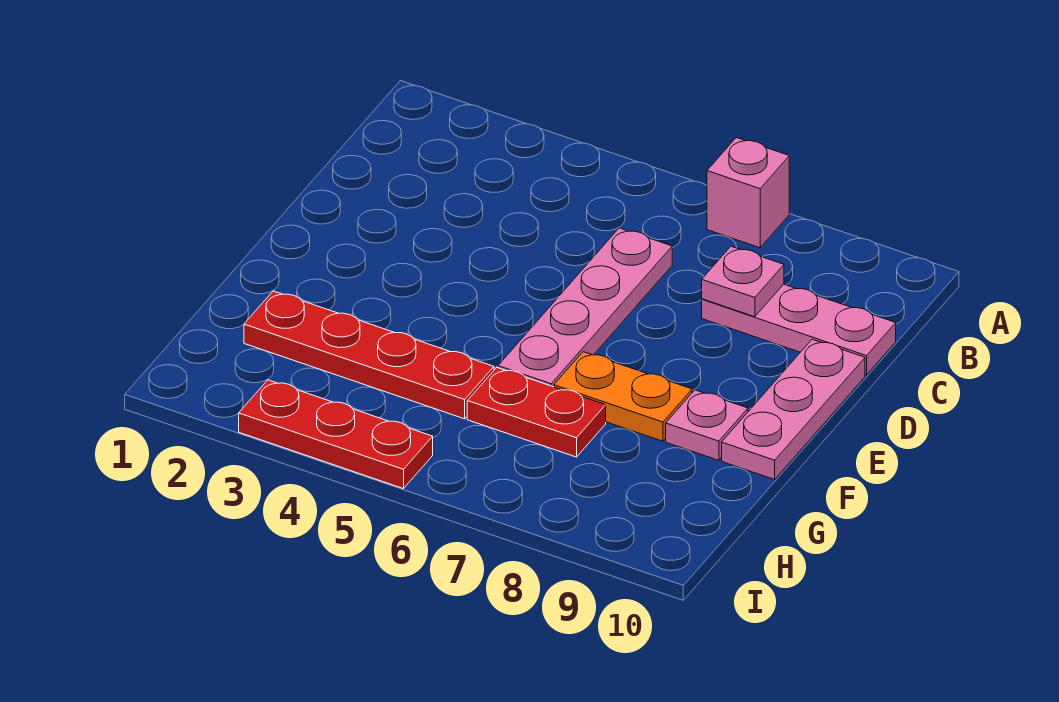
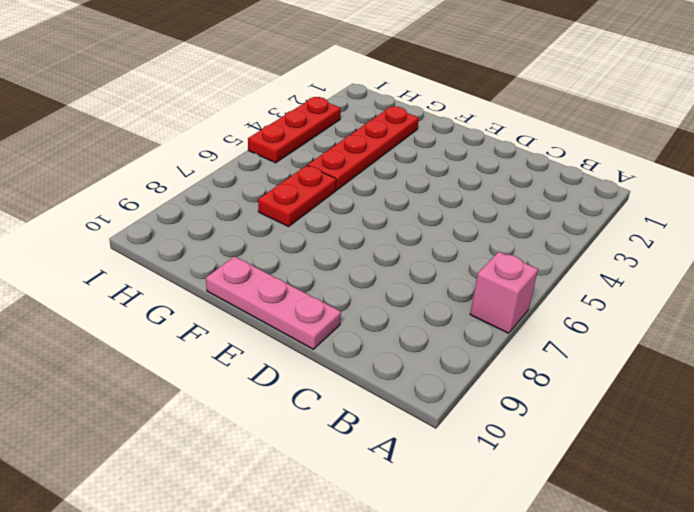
none -> pink plate C6:F6 level 1
none -> pink plate C8:C10 level 1

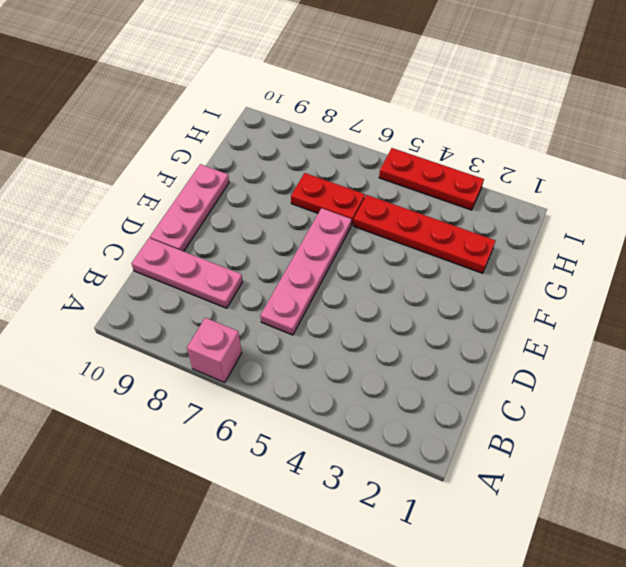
none -> orange plate F7:F8 level 1
none -> pink plate F9 level 1

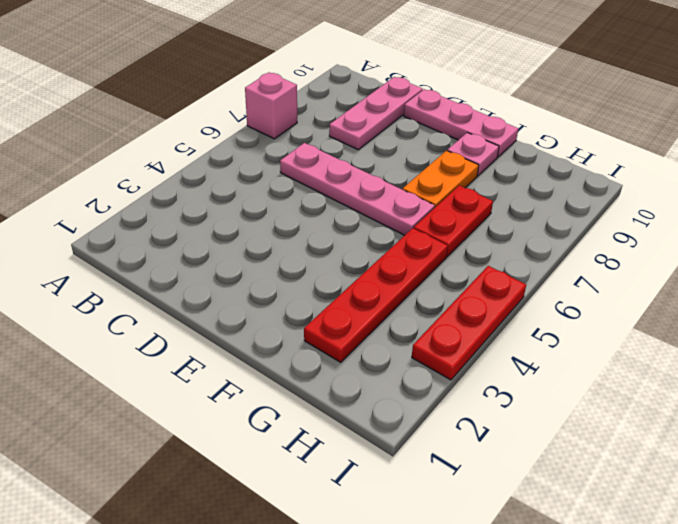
none -> pink plate C8 level 2

